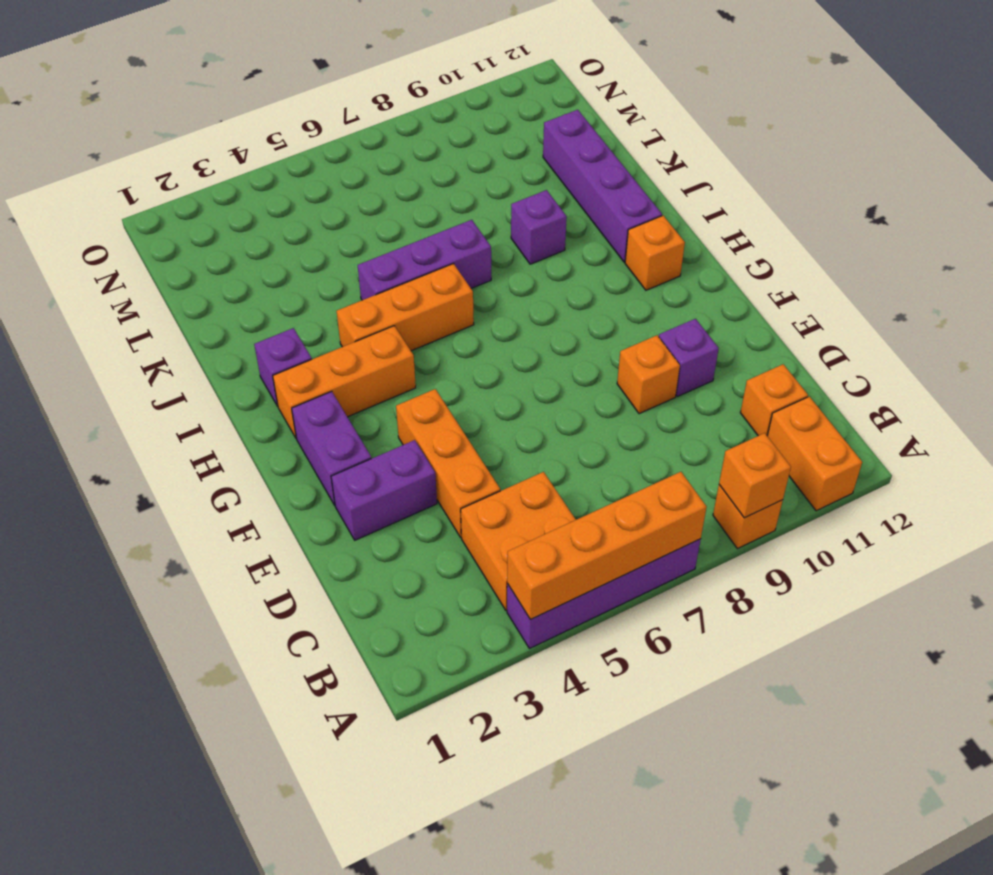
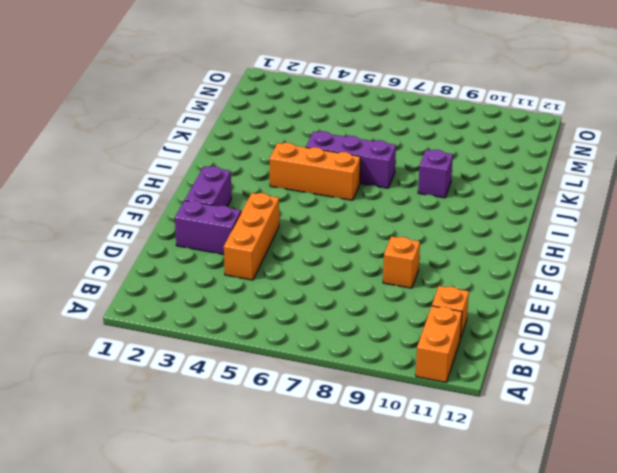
none -> purple brick A4:A7 level 1
none -> orange brick A9 level 1
none -> orange brick B4:C5 level 1

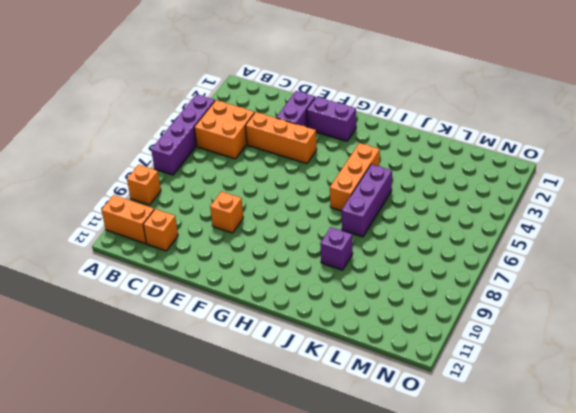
none -> purple brick E10 level 1
none -> orange brick H2:H4 level 1
none -> orange brick H11 level 1

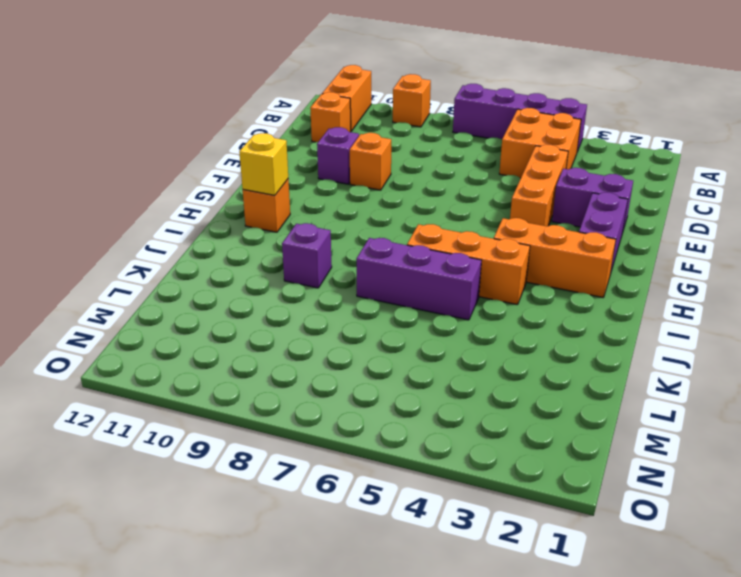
yellow brick H11 level 2 -> none
none -> purple brick I2 level 1
none -> purple brick I11:L11 level 1
none -> orange brick A4:A7 level 2

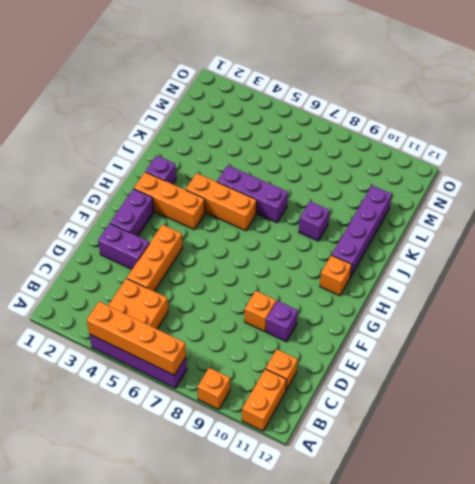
none -> orange brick A9 level 2

